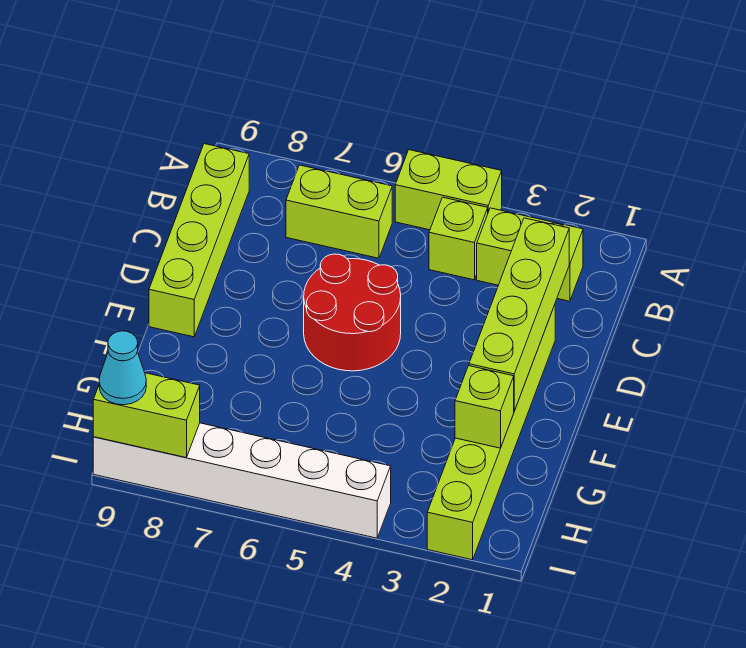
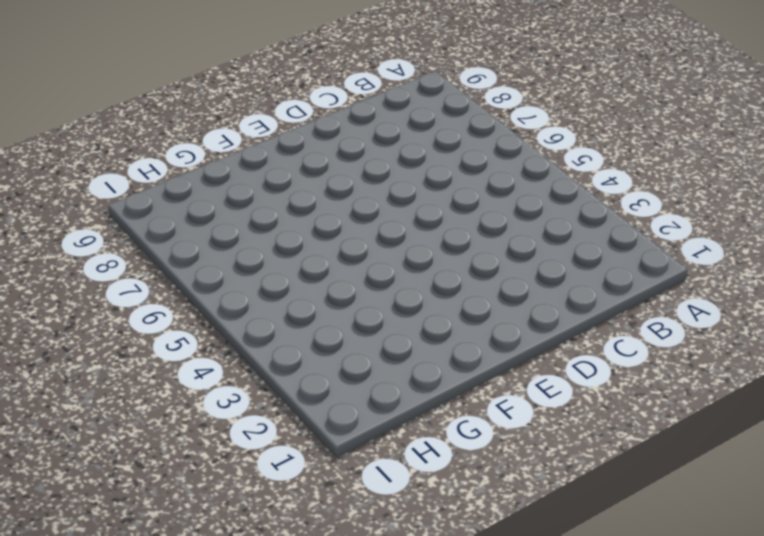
none -> lime brick A4:A5 level 1
none -> lime brick B2:B3 level 1
none -> lime brick B4 level 1

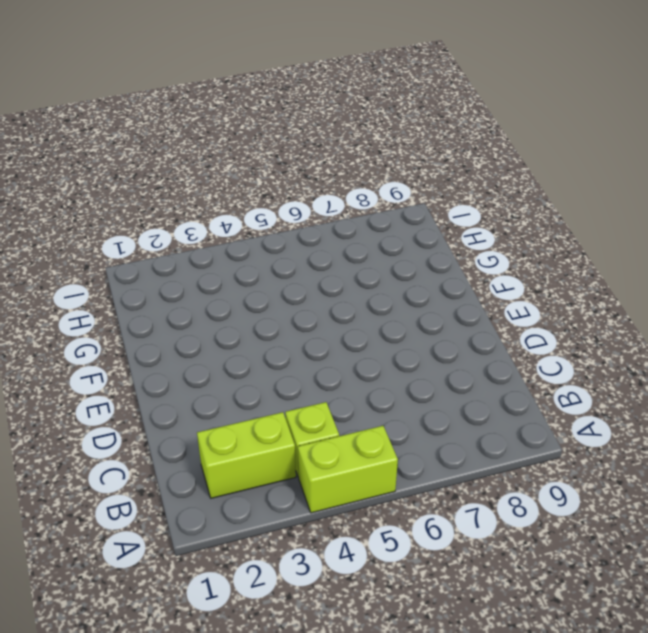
none -> lime brick B6:B7 level 1
none -> lime brick B9:E9 level 1
none -> lime brick D2:I2 level 1

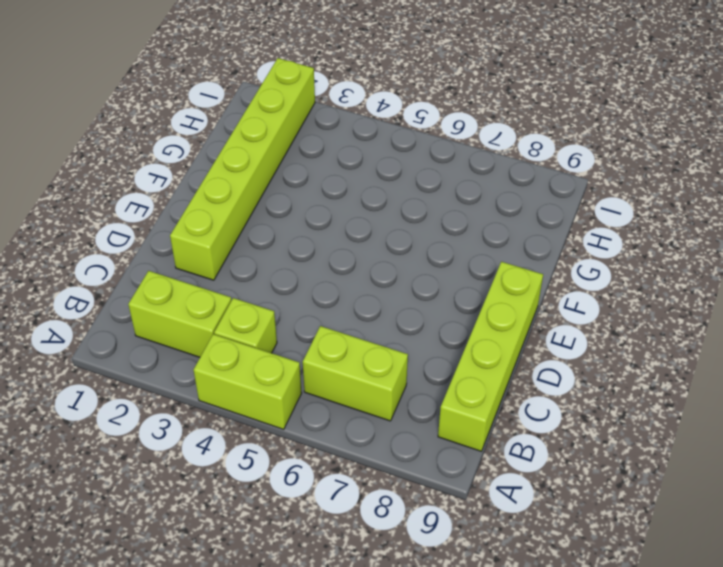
none -> red round brick D5:E6 level 1
none -> white brick I4:I9 level 1
none -> lime brick C2:F2 level 2

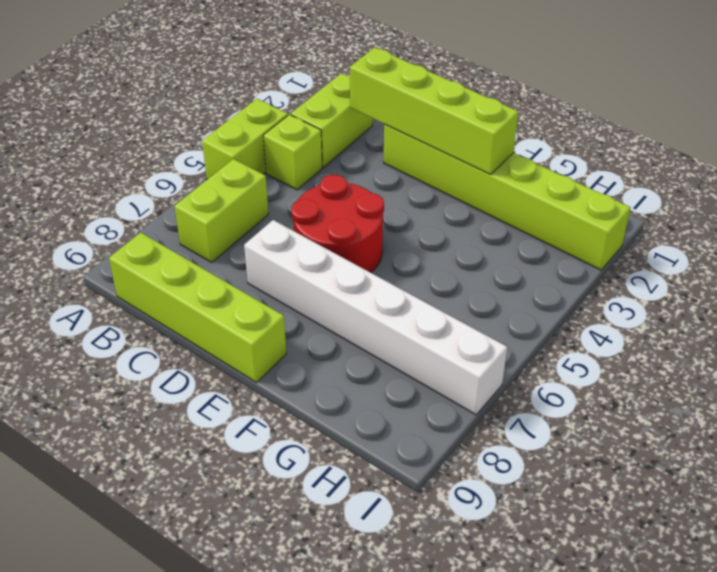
white brick D7:I7 level 1 -> white brick I4:I9 level 1
none -> lime brick G2 level 2
none -> lime brick I8:I9 level 2
none -> cyan cone I9 level 3

